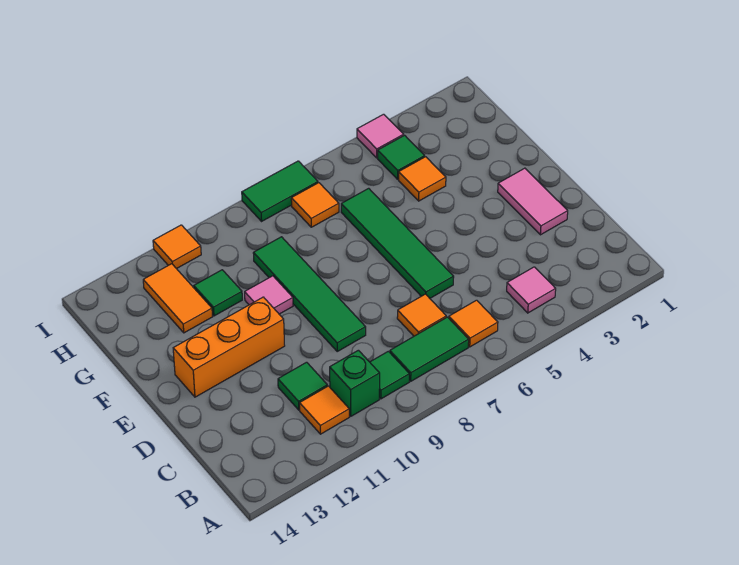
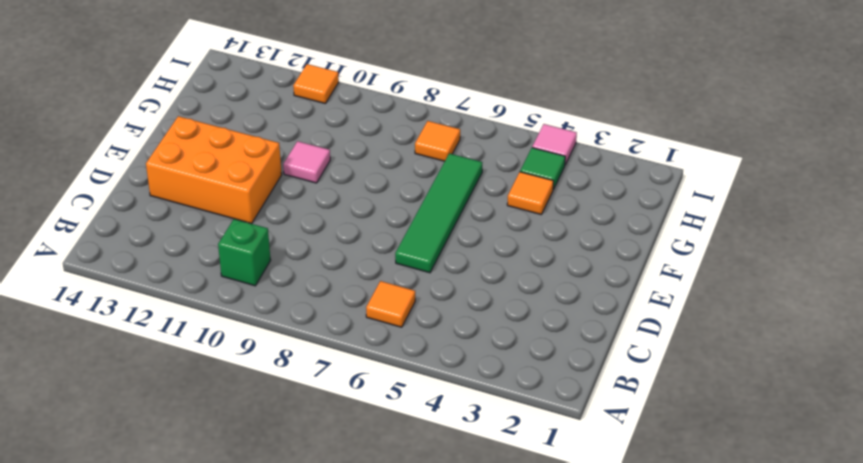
orange brick D11:E13 level 1 -> orange brick E11:E13 level 1
none -> pink tile B4 level 1
none -> green tile B7:B8 level 1
none -> green tile B9 level 1

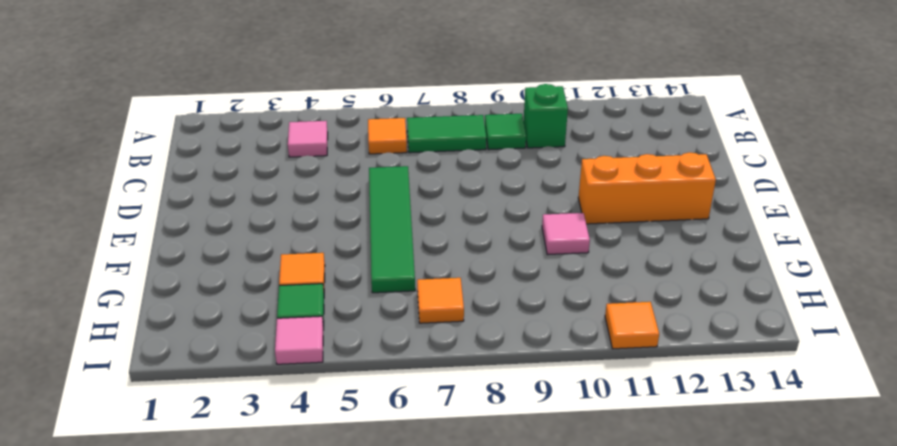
none -> orange tile B11 level 1
none -> orange tile C7 level 1
none -> green tile C11 level 1

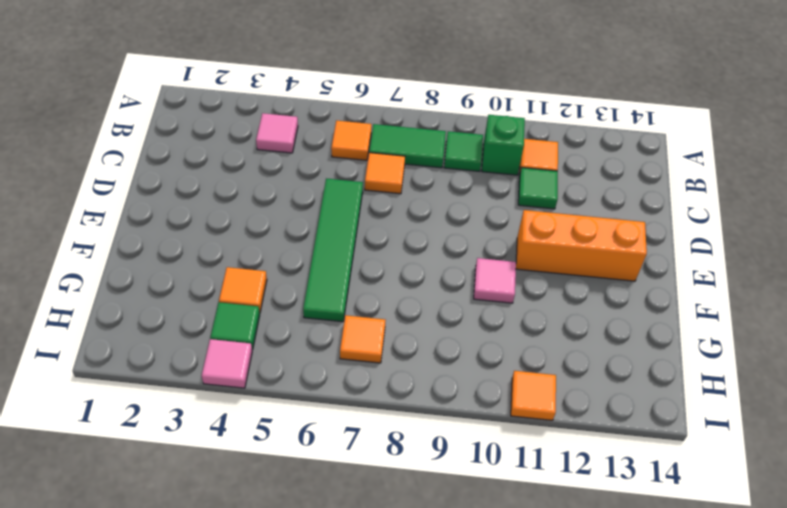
none -> pink tile D2:E2 level 1
none -> green tile D9:G9 level 1
none -> green tile G11 level 1

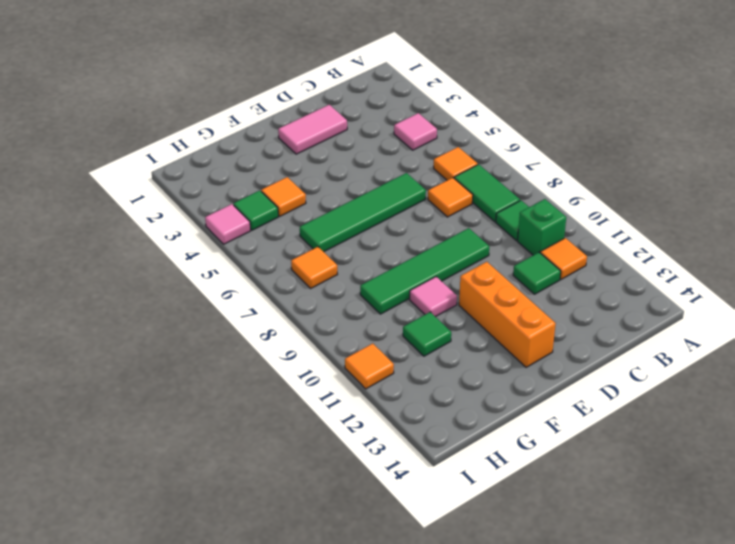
none -> orange tile G12:H12 level 1
none -> green tile I7:I8 level 1

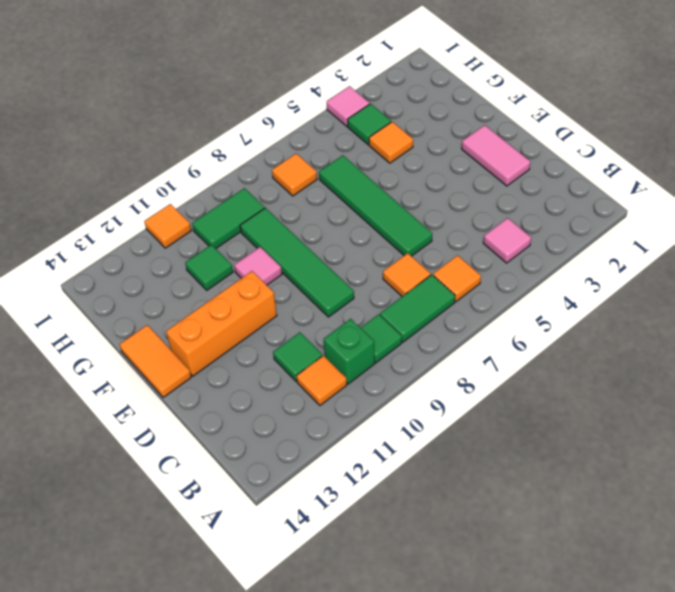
orange tile E14:F14 level 1 -> orange tile G12:H12 level 1
green tile H9:H10 level 1 -> green tile I7:I8 level 1

